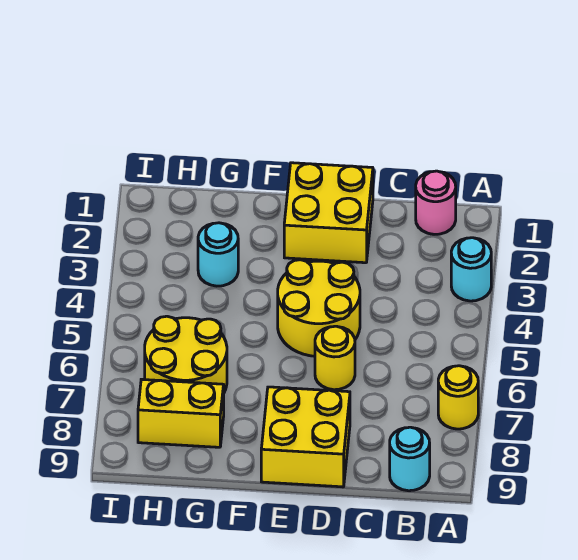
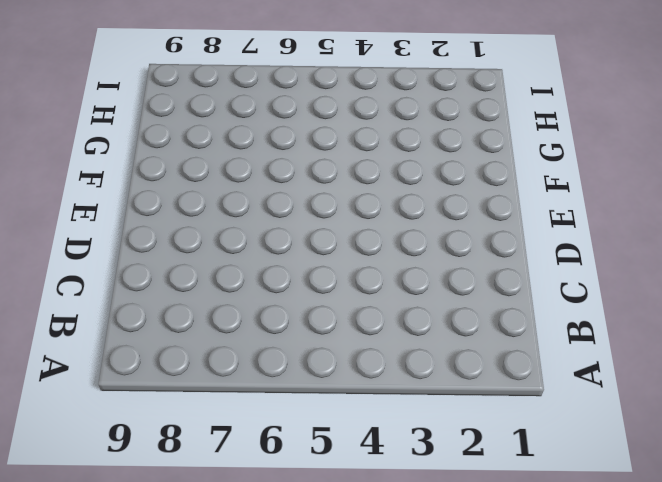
none -> cyan round brick A3 level 1
none -> yellow round brick A7 level 1

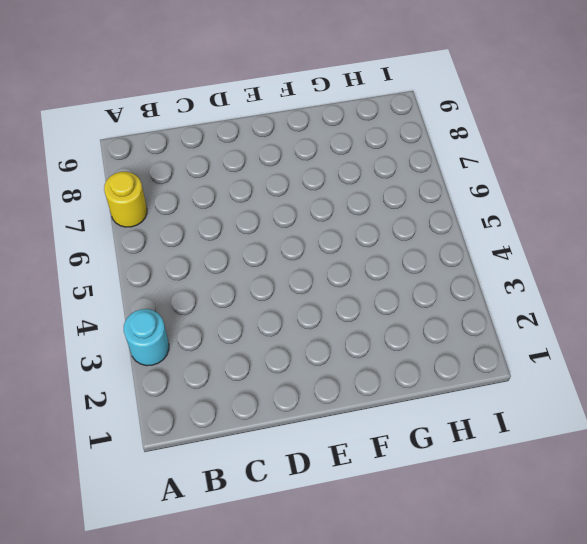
none -> pink round brick B1 level 1
none -> cyan round brick B9 level 1

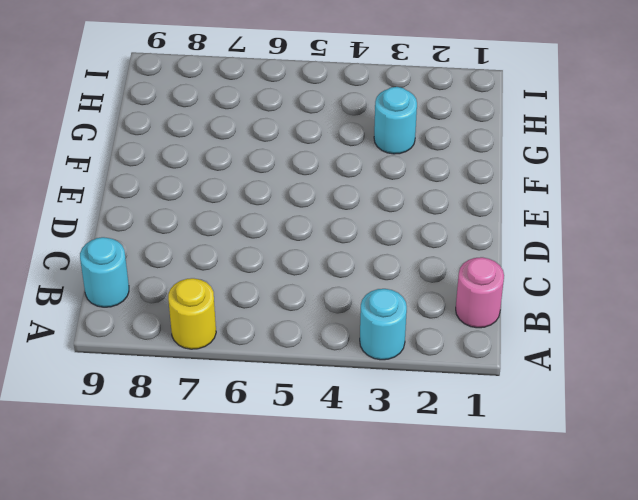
none -> yellow brick D1:E2 level 1
none -> yellow round brick D4:E5 level 1

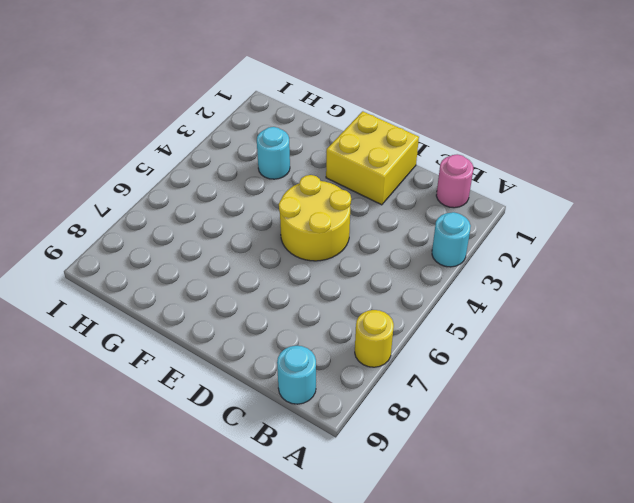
none -> yellow round brick D6 level 1
none -> yellow brick D8:E9 level 1

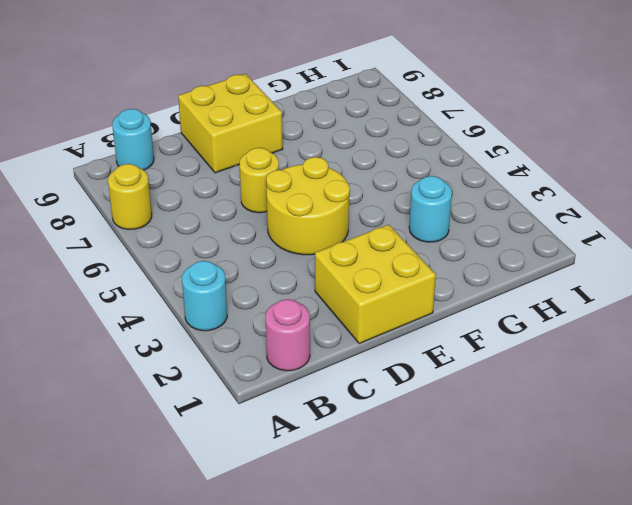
none -> yellow round brick G6:H7 level 1
none -> yellow brick G8:H8 level 1

